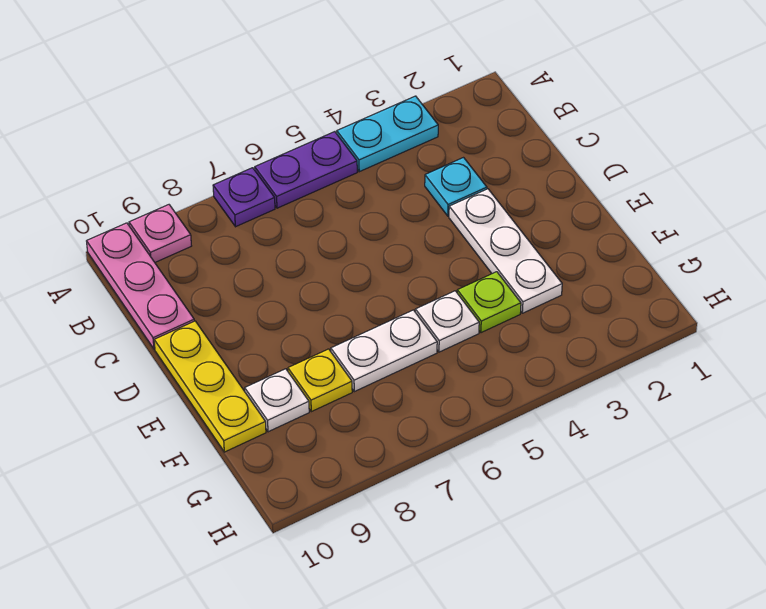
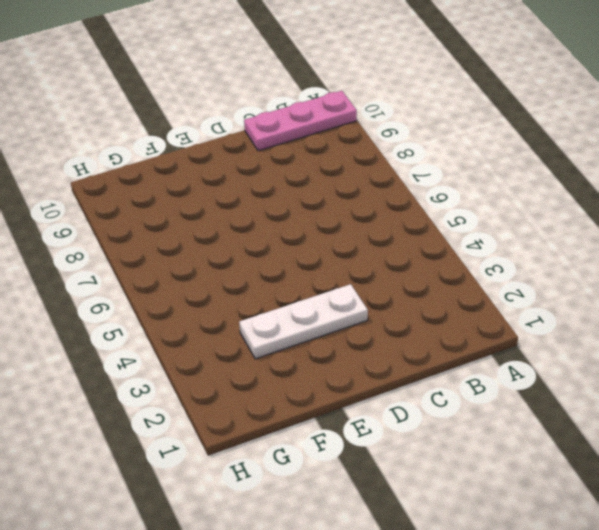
none -> cyan plate A3:A4 level 1
none -> purple plate A5:A6 level 1
none -> purple plate A7 level 1

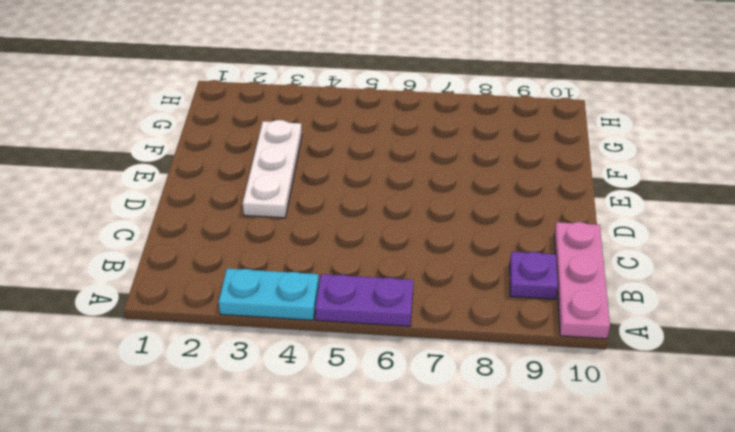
purple plate B9 level 1 -> purple plate A7 level 1
none -> pink plate A9 level 1
none -> cyan plate C3 level 1
none -> yellow plate D10:F10 level 1

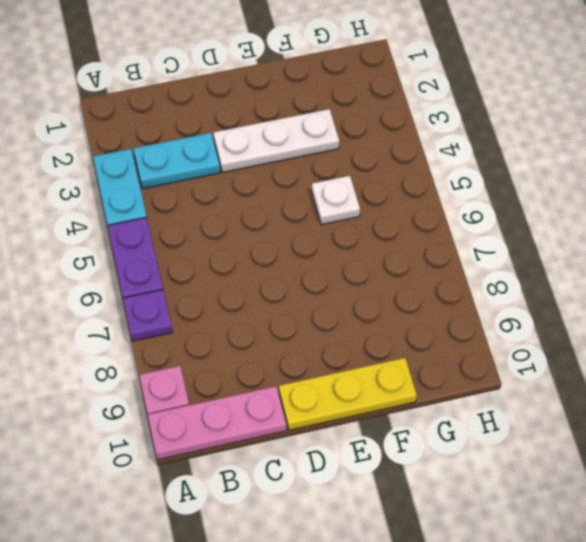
cyan plate B3:C3 level 1 -> cyan plate C3 level 1
none -> lime plate F4 level 1
none -> white plate F6:F7 level 1
none -> yellow plate F8 level 1

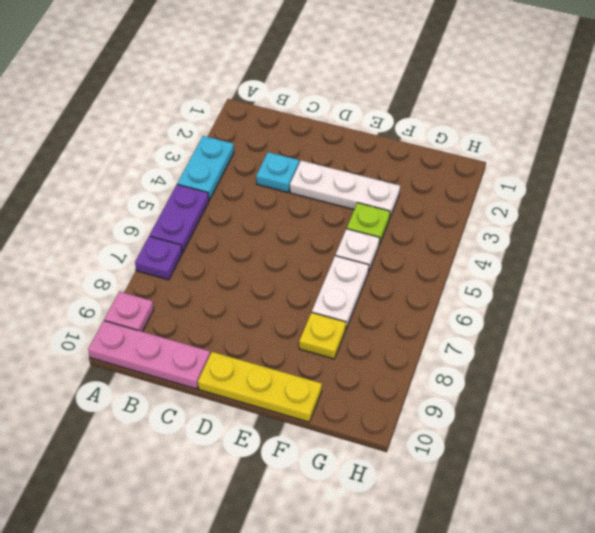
none -> white plate F9 level 1

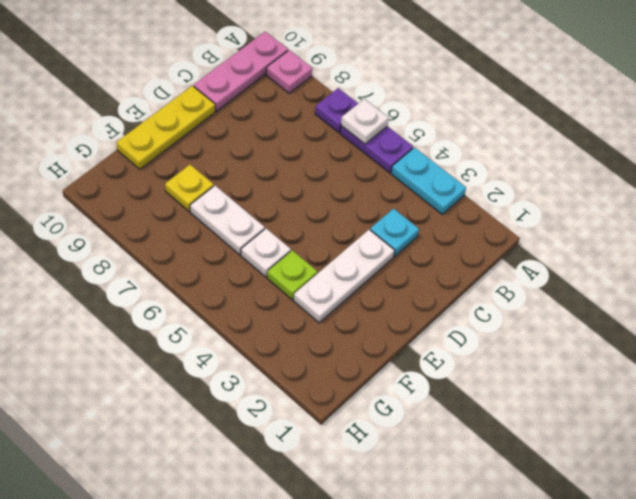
white plate A6 level 2 -> white plate F9 level 1

